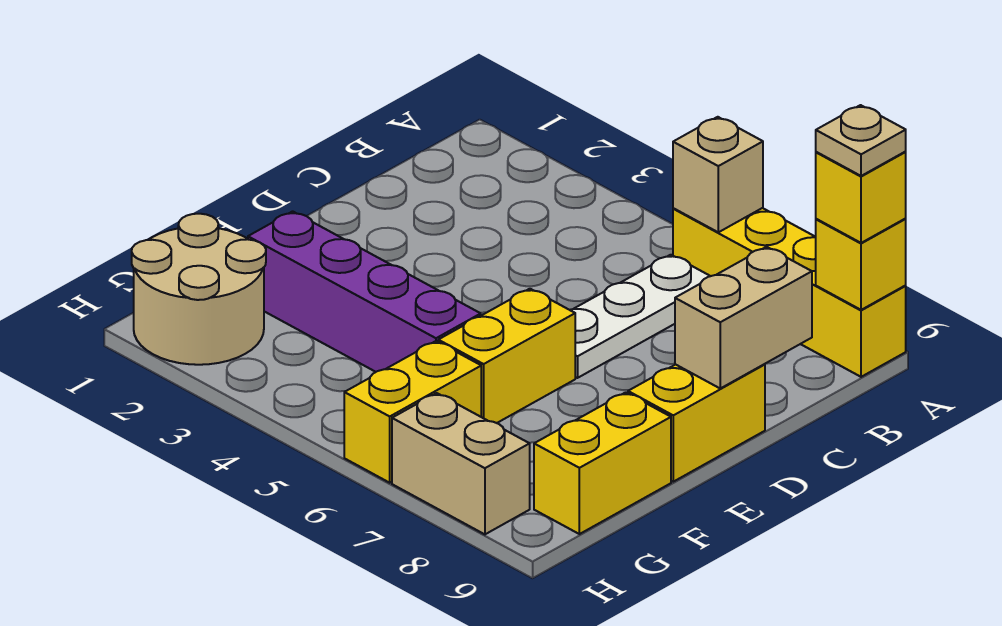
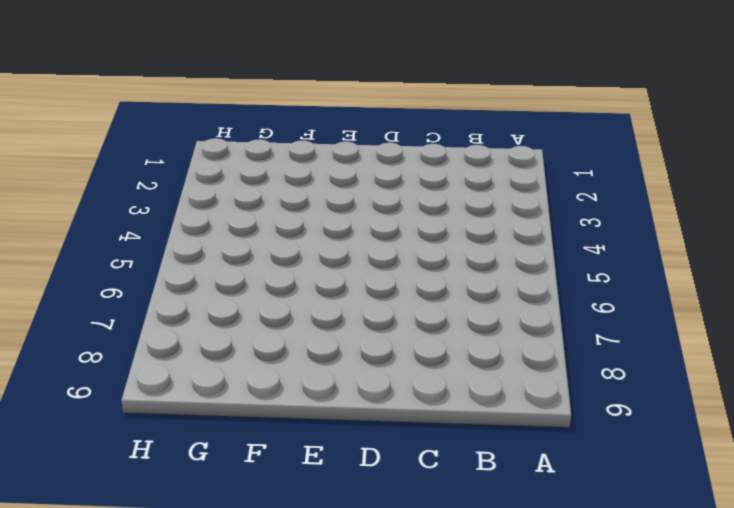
none -> yellow brick A6:A9 level 1
none -> white plate B6:D6 level 1
none -> yellow brick D9:E9 level 1

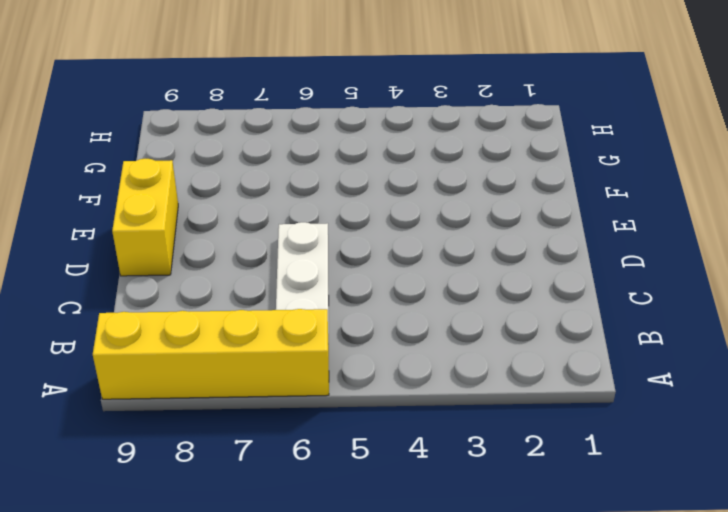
none -> yellow brick E6:F6 level 1
none -> purple brick F2:F5 level 1
none -> yellow brick F9:G9 level 1

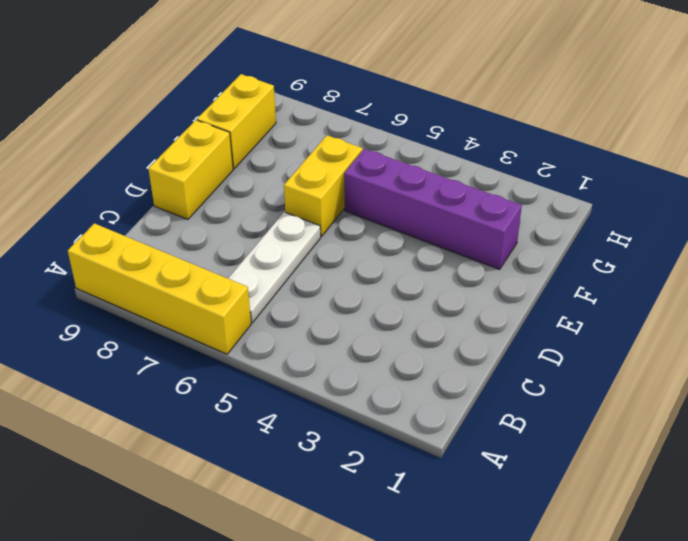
none -> tan round brick G1:H2 level 1
none -> yellow brick G6:H6 level 1
none -> tan brick H7:H8 level 1

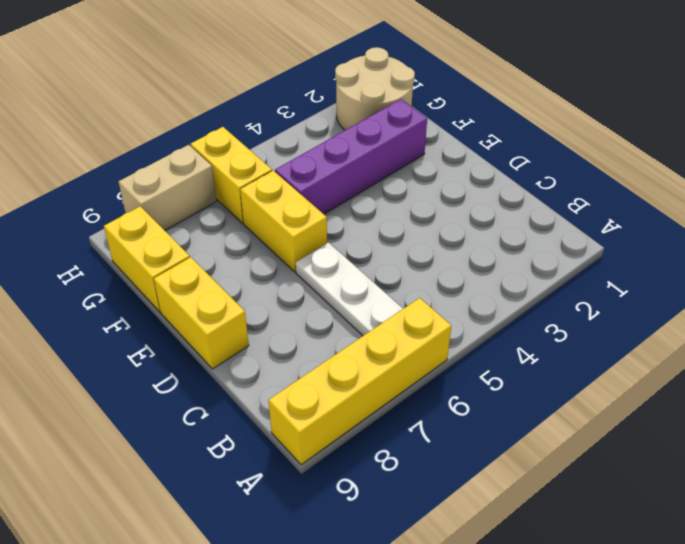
none -> tan brick A6 level 2
none -> yellow brick A9 level 2
none -> tan brick C9:D9 level 2

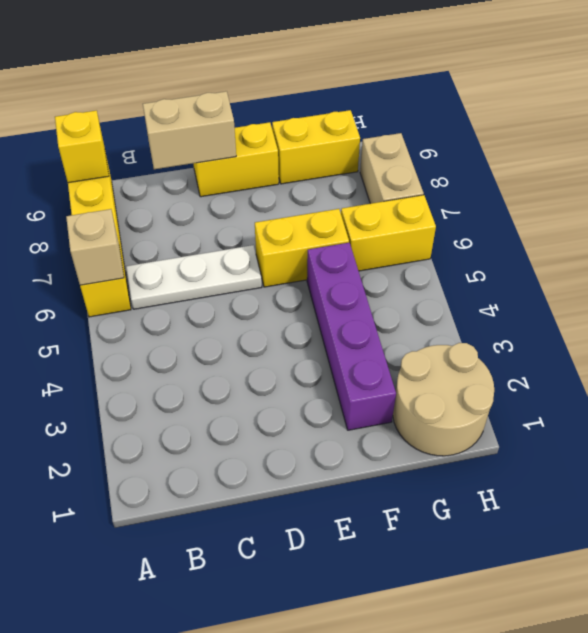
none -> yellow brick A9 level 3
none -> tan plate A9 level 4

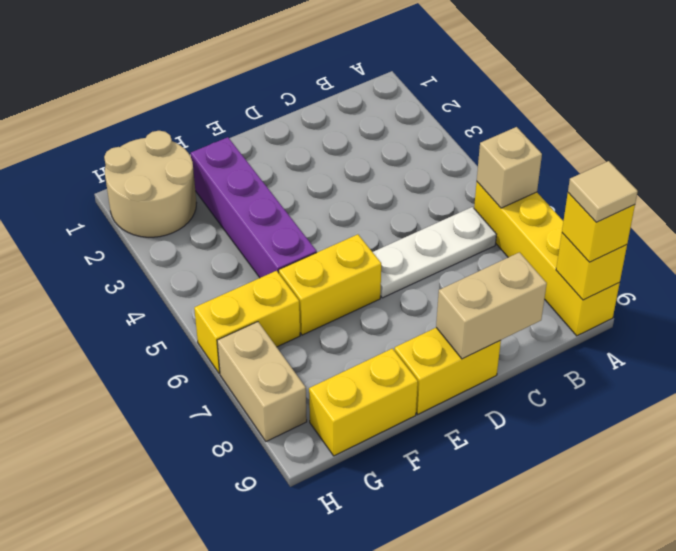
tan tile A9 level 4 -> tan plate A9 level 4

